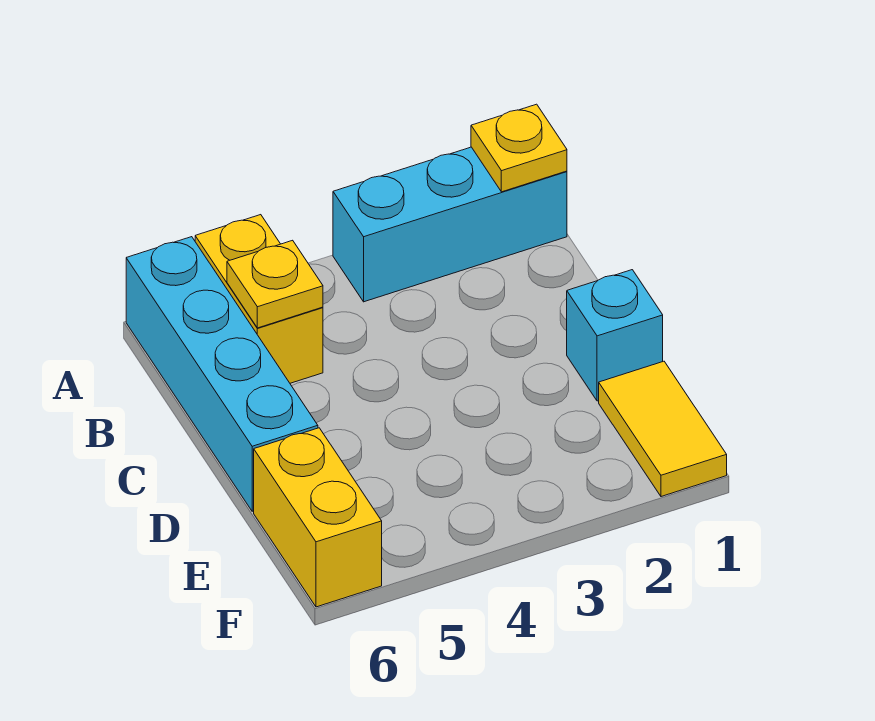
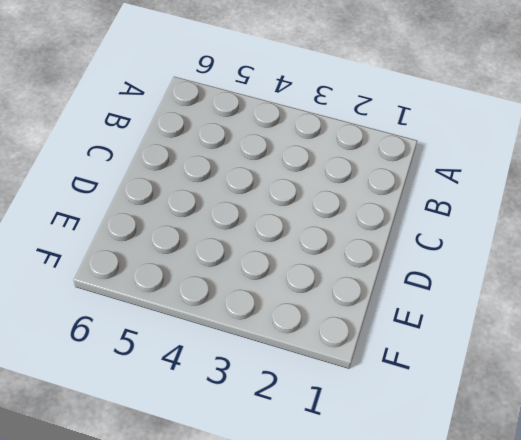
none -> cyan brick A1:A3 level 1
none -> yellow brick A5:B5 level 1

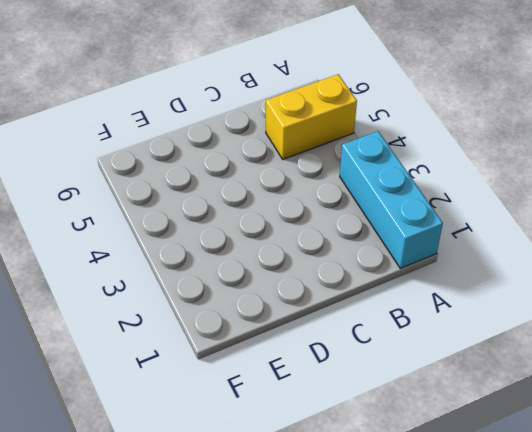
none -> cyan brick A6:D6 level 1
none -> cyan brick D1 level 1

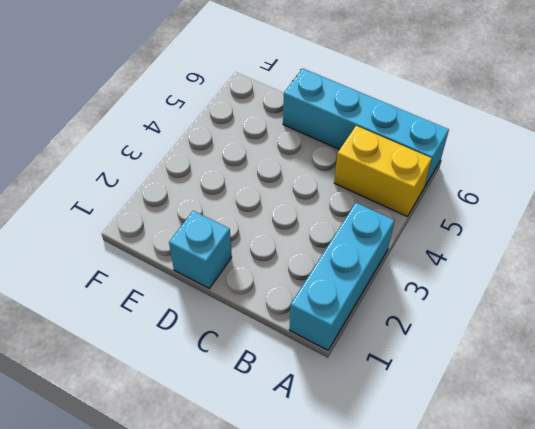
none -> yellow tile E1:F1 level 1
none -> yellow brick E6:F6 level 1

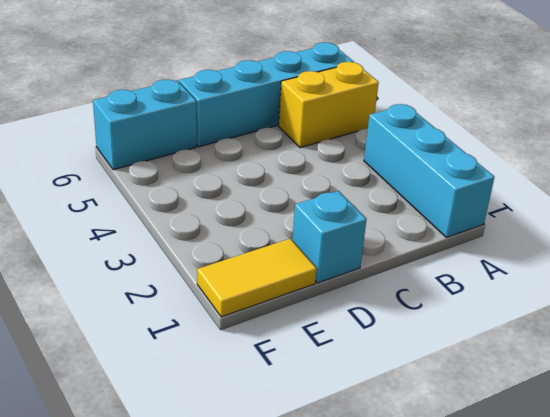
cyan brick E6:F6 level 1 -> yellow brick E6:F6 level 1
none -> yellow plate A1 level 2
none -> yellow plate B5 level 2

